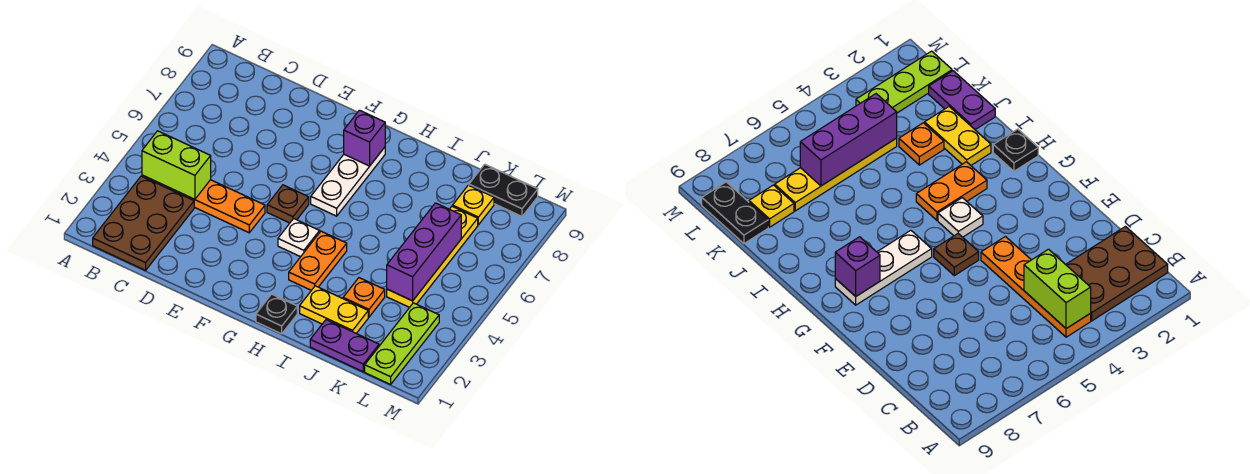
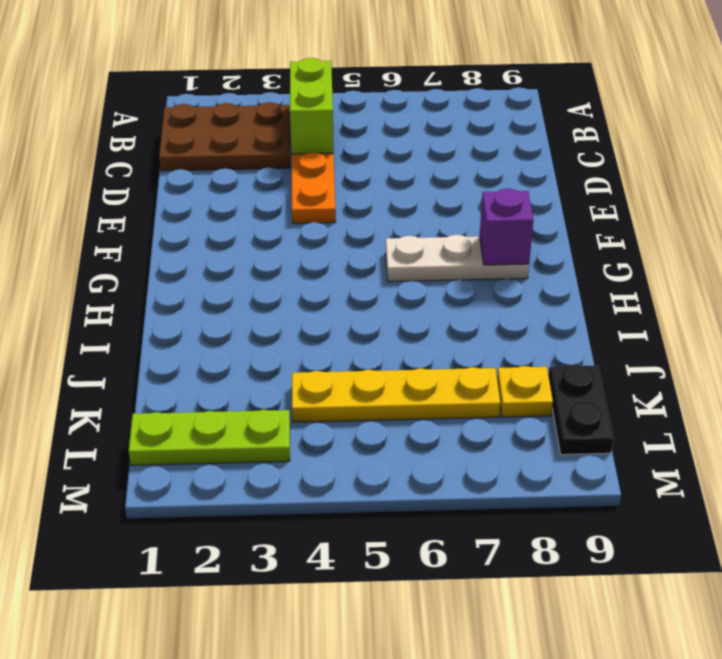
none -> brown plate F5 level 1
none -> white plate G4 level 1
none -> black plate H1 level 1

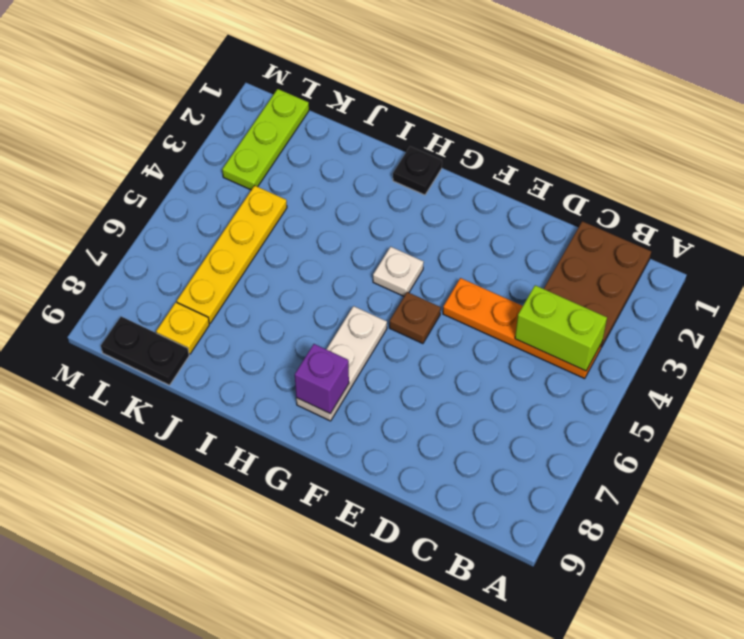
none -> orange plate H3:H4 level 1
none -> yellow plate I2:J2 level 1
none -> purple plate J1:K1 level 1

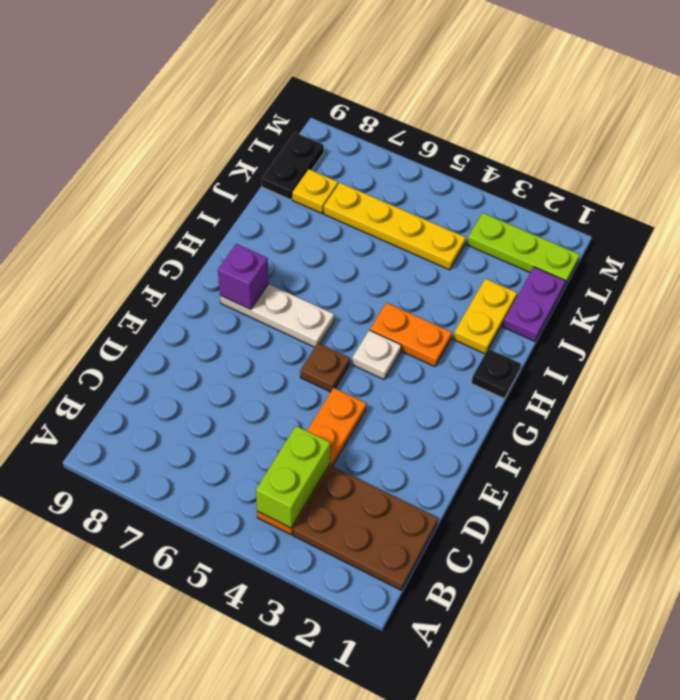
none -> orange plate J3 level 1
none -> purple brick K4:K6 level 2

